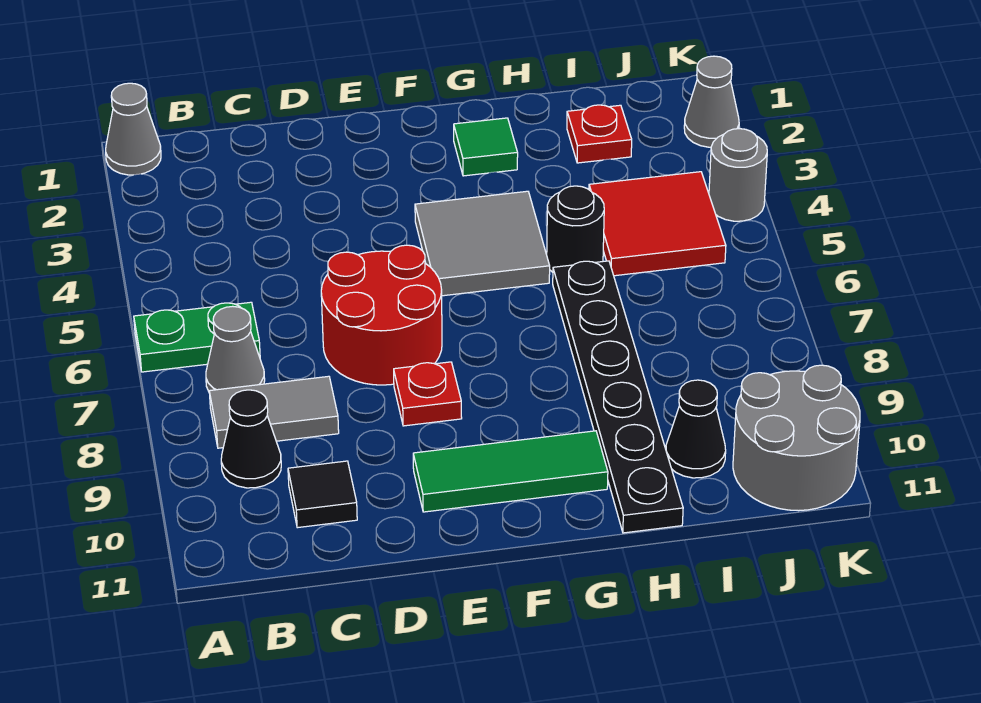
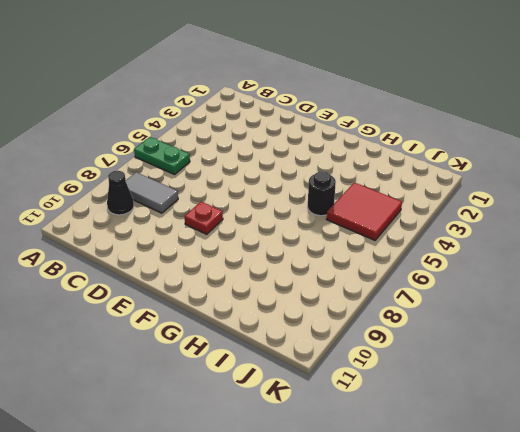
none -> grey cone A1 level 1
none -> grey cone B7 level 1
none -> black tile C10 level 1

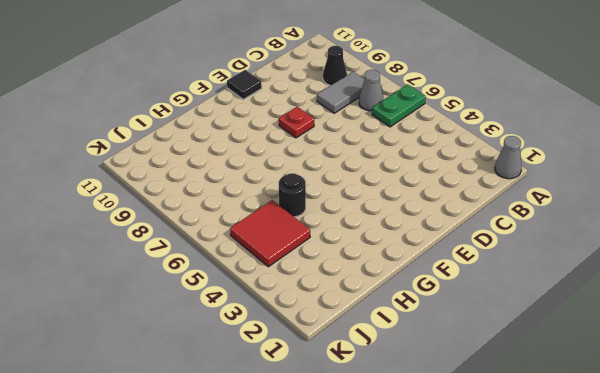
black tile E11 level 1 -> black tile C10 level 1
none -> red round brick D6:E7 level 1
none -> green tile E10:G10 level 1
none -> grey tile F4:G5 level 1

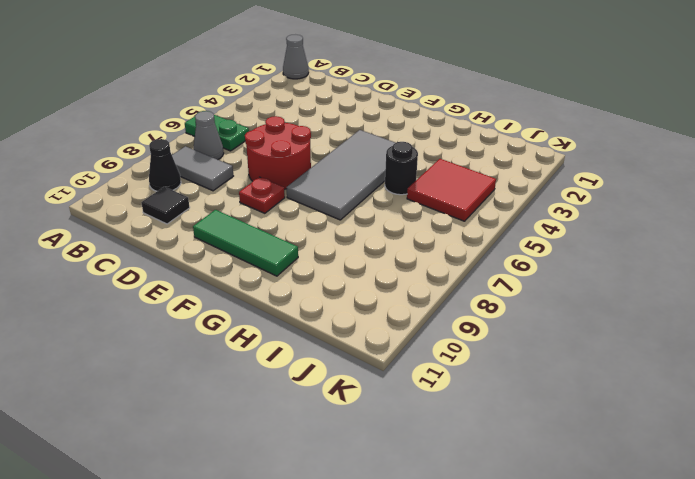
grey tile F4:G7 level 1 -> grey tile F4:G5 level 1
none -> green tile G2 level 1
none -> black plate H6:H11 level 1
none -> red plate I2 level 1

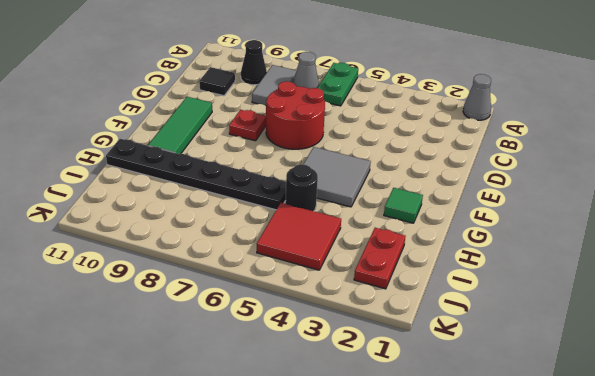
red plate I2:J2 level 1 -> red plate I2 level 1
none -> black cone I10 level 1
none -> grey round brick J10:K11 level 1
none -> grey cone K2 level 1

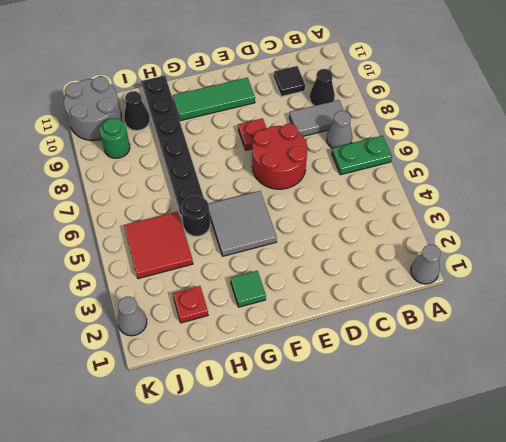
green round brick J9 level 1 -> none
none -> grey round brick K4 level 1

